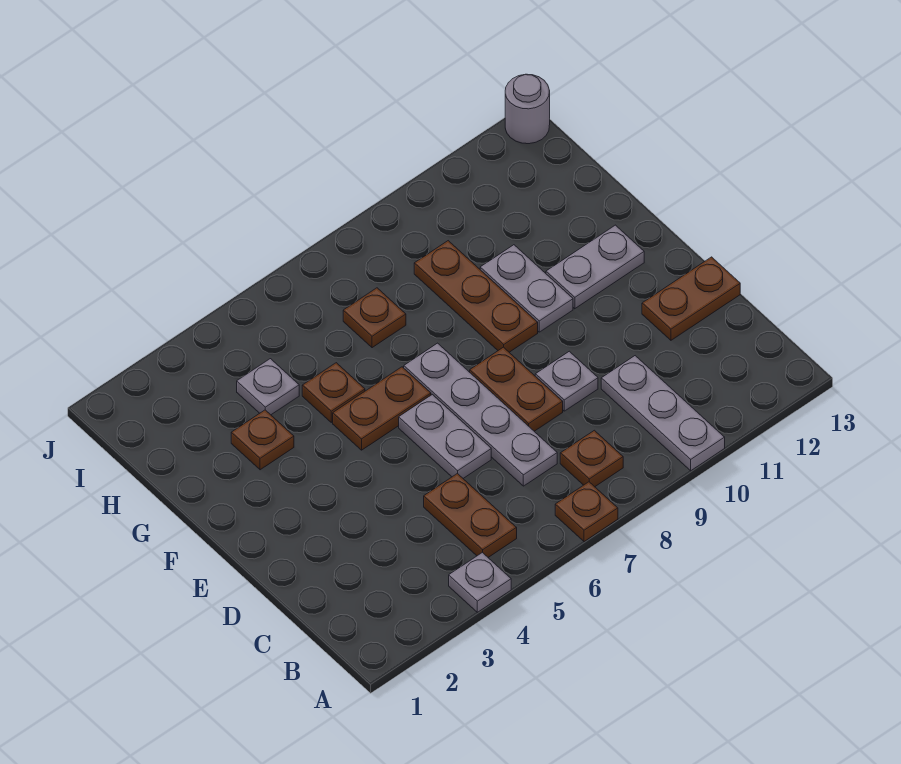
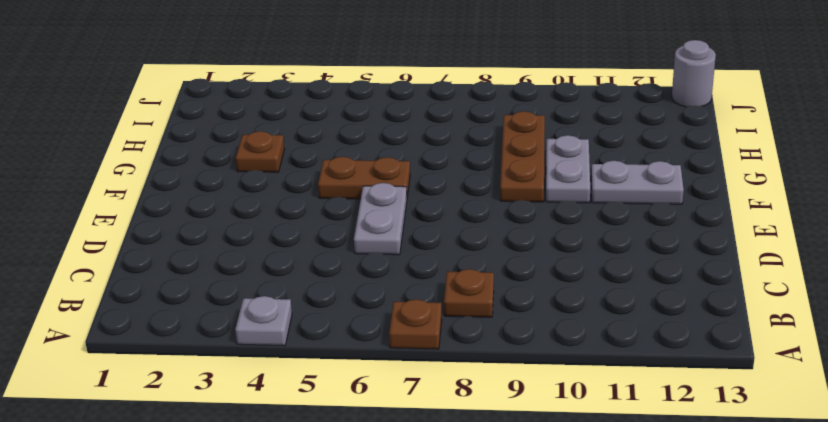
none -> grey plate A10:C10 level 1
none -> brown plate B5:C5 level 1
none -> grey plate C7:F7 level 1

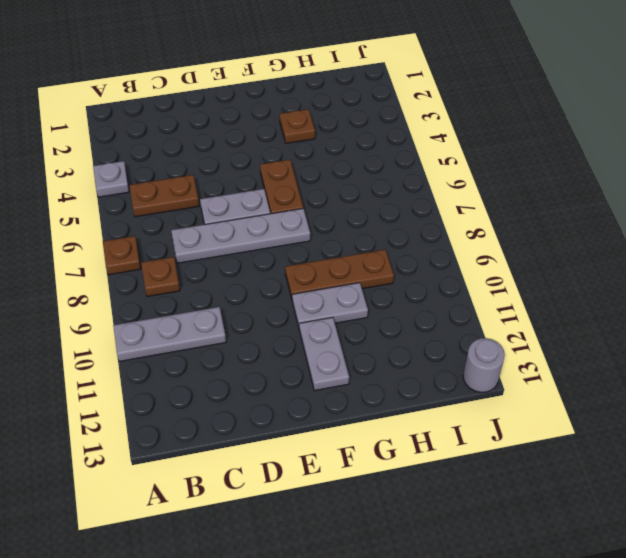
none -> brown plate D8:E8 level 1
none -> grey plate D9 level 1
none -> brown plate D12:D13 level 1

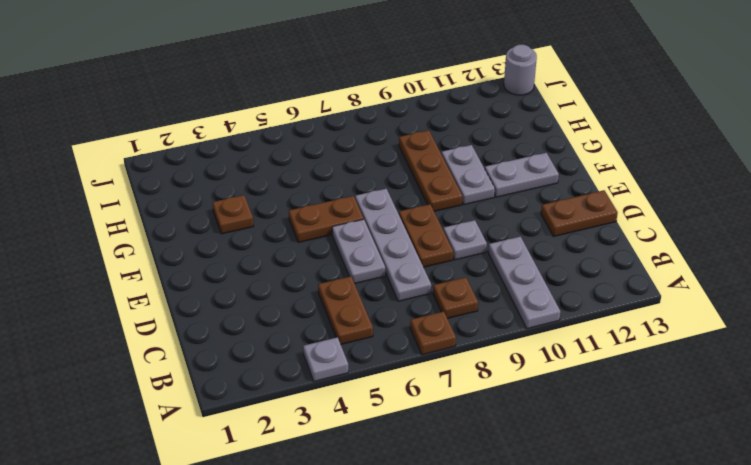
none -> brown plate G5 level 1
none -> grey plate H4 level 1
none -> brown plate H7 level 1

